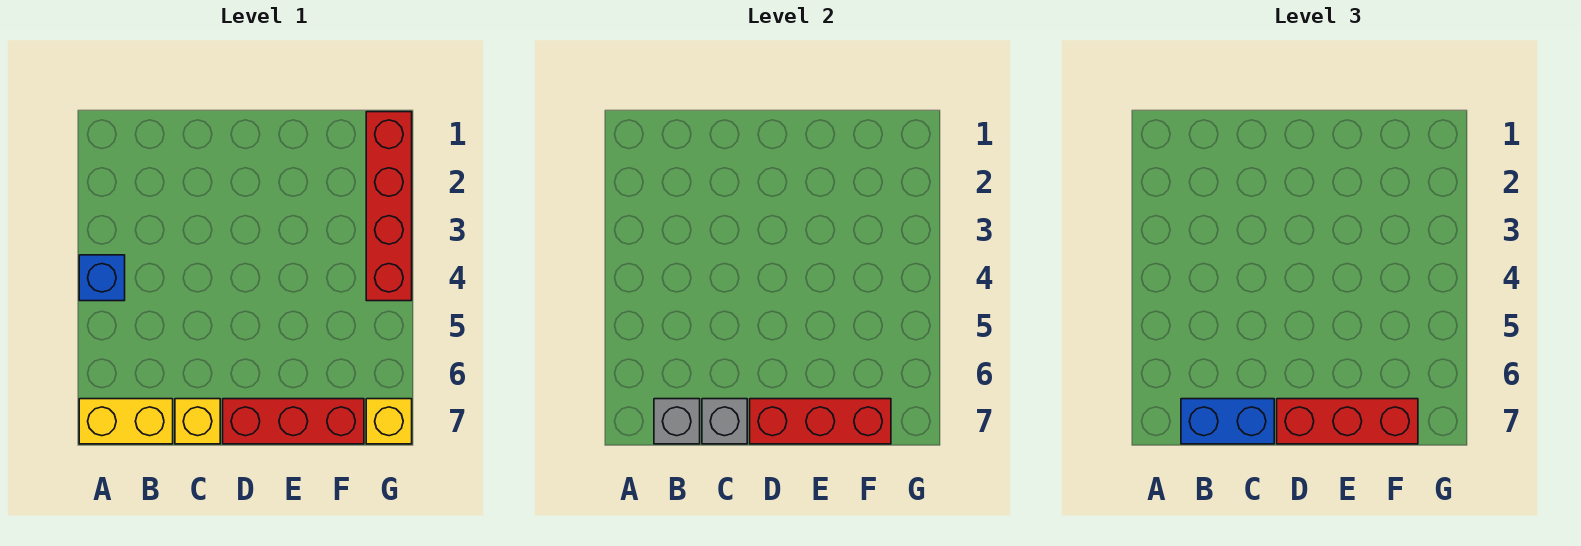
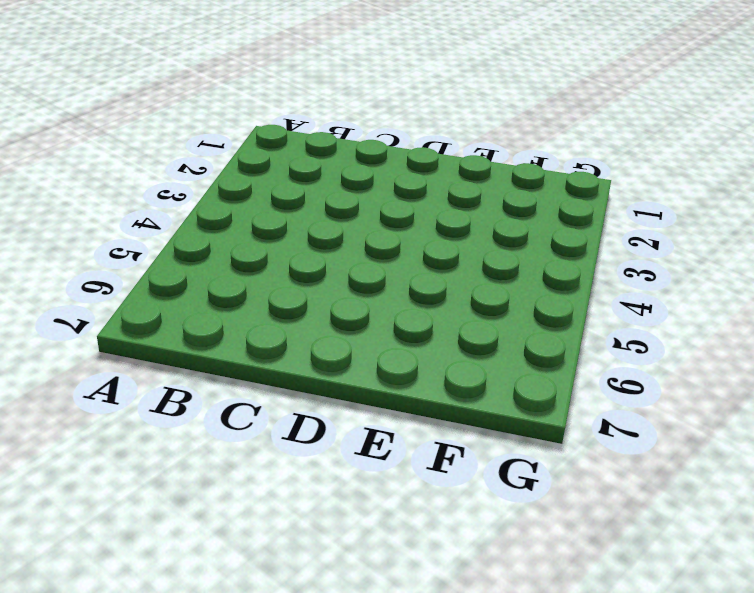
none -> blue brick A4 level 1
none -> yellow brick A7:B7 level 1

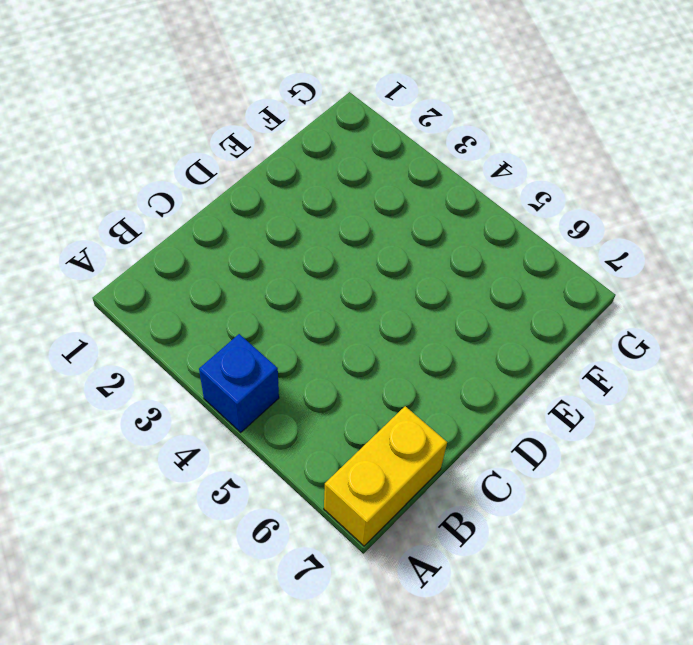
none -> yellow brick C7 level 1
none -> red brick D7:F7 level 1

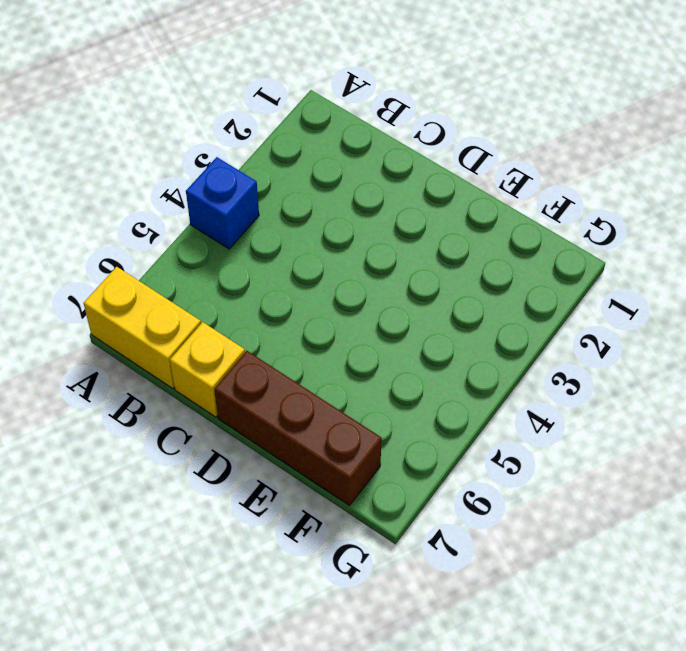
brown brick D7:F7 level 1 -> red brick D7:F7 level 1
none -> red brick G1:G4 level 1
none -> yellow brick G7 level 1

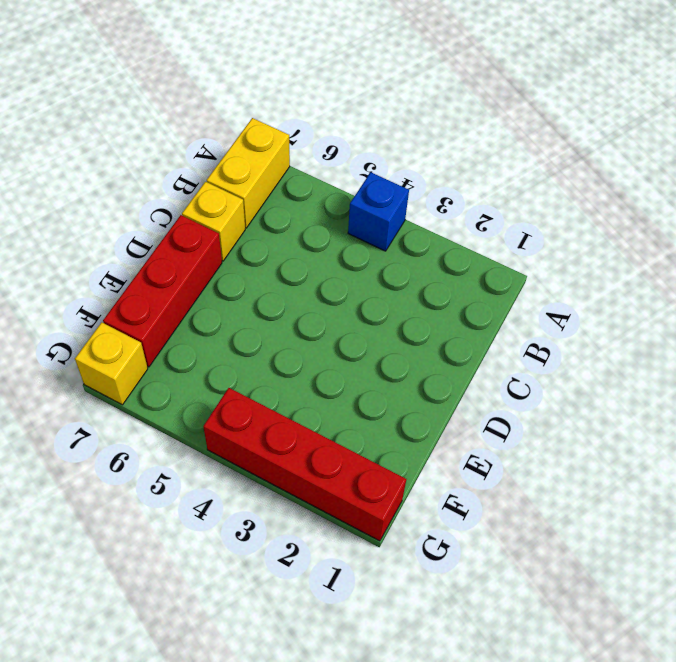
none -> grey brick B7 level 2
none -> grey brick C7 level 2

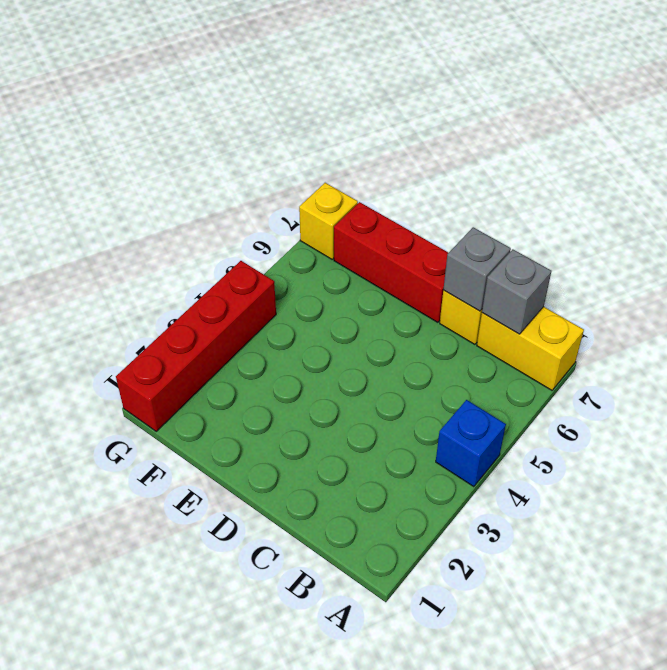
none -> red brick D7:F7 level 2
none -> blue brick B7:C7 level 3

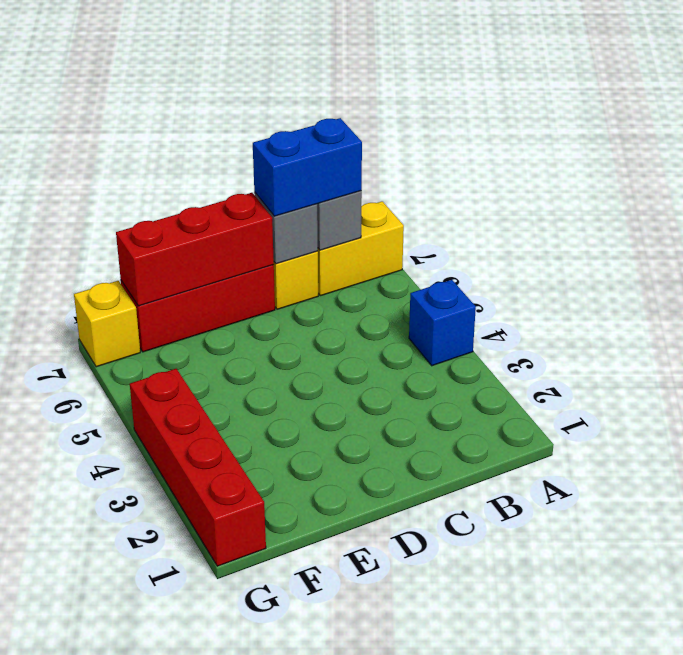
none -> red brick D7:F7 level 3

